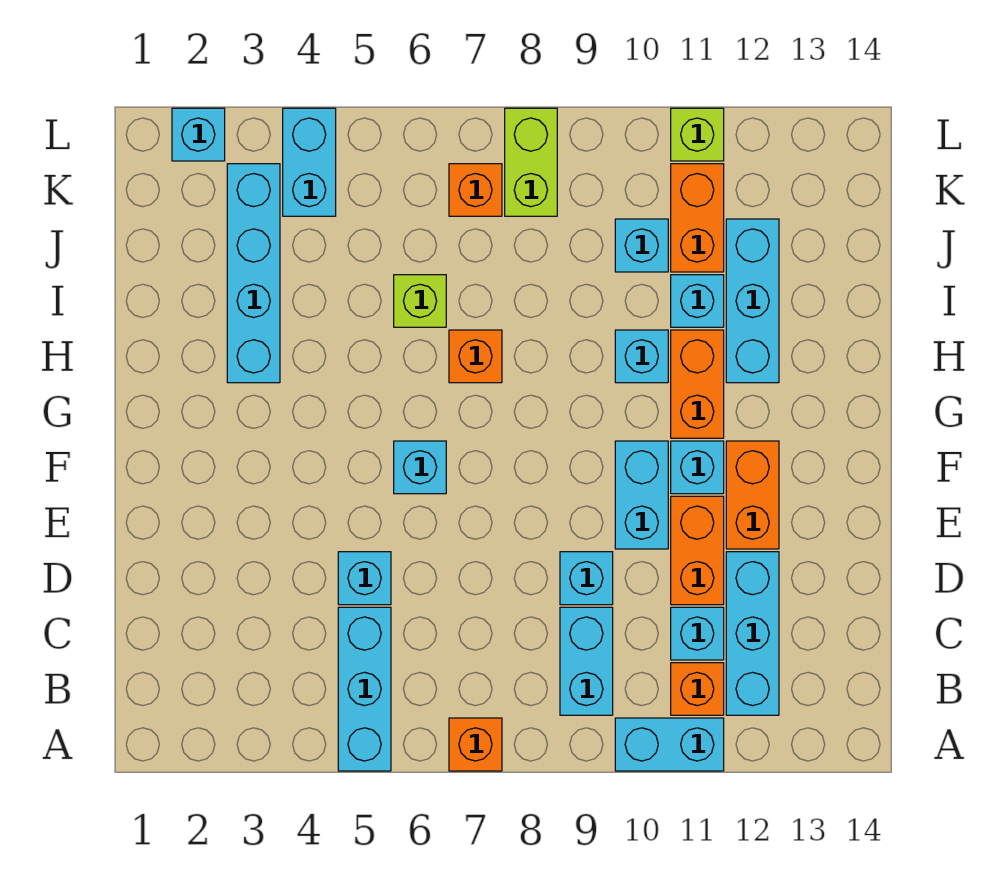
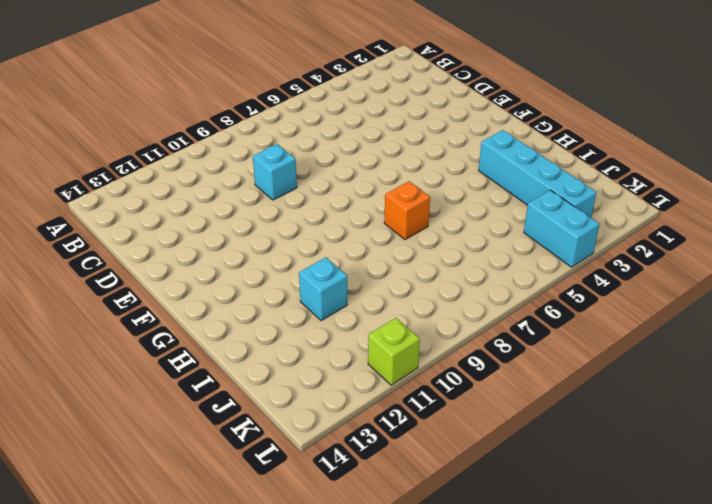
none -> cyan brick A5:C5 level 1
none -> orange brick A7 level 1
none -> cyan brick A10:A11 level 1

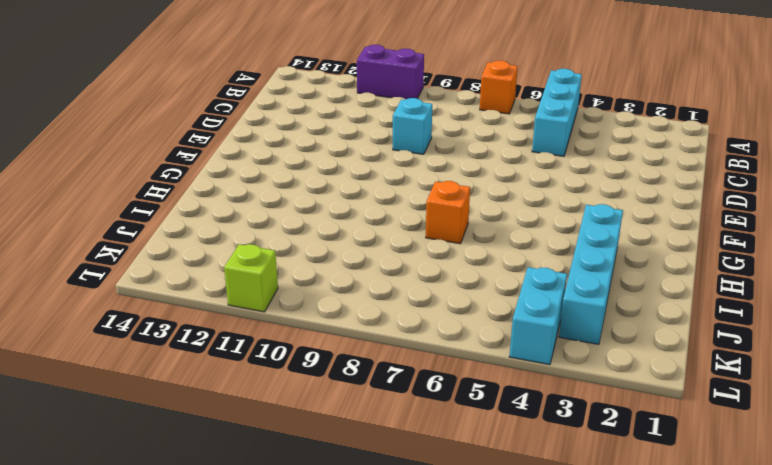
purple brick A10:A11 level 1 -> cyan brick A10:A11 level 1
none -> cyan brick B9:C9 level 1
none -> orange brick B11 level 1
none -> cyan brick B12:D12 level 1

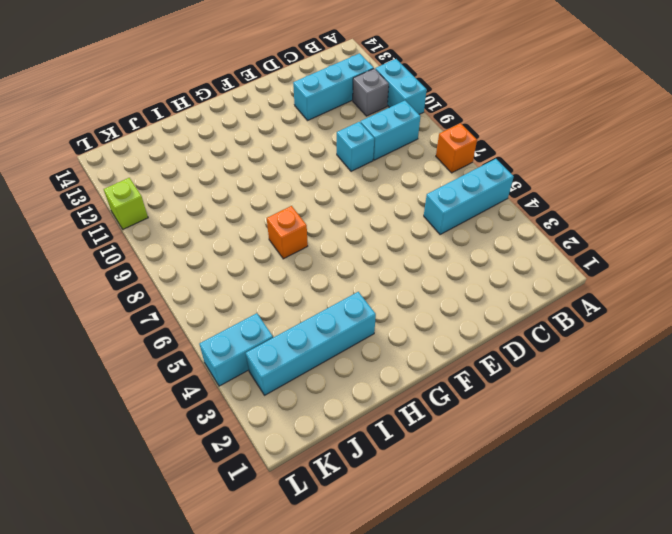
grey brick B11 level 1 -> orange brick B11 level 1
none -> cyan brick C11 level 1
none -> cyan brick D5 level 1
none -> orange brick D11:E11 level 1

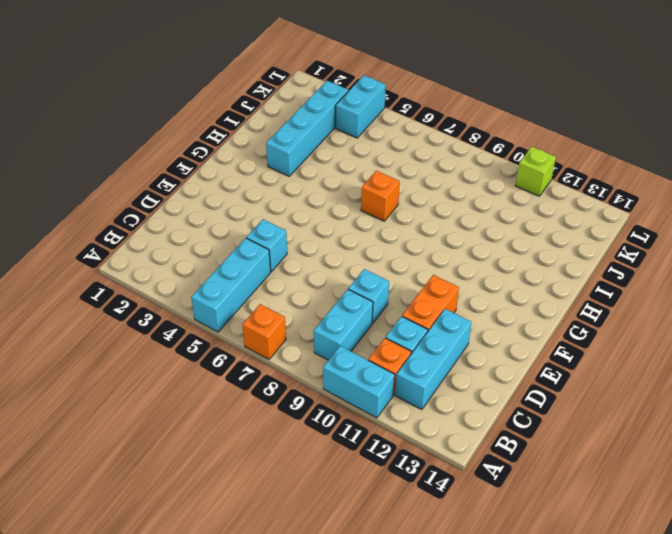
none -> cyan brick E10:F10 level 1
none -> orange brick E12:F12 level 1
none -> cyan brick F6 level 1

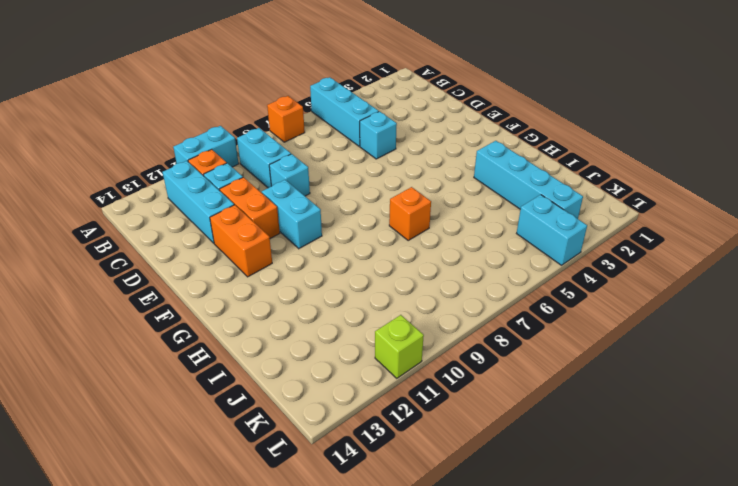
none -> cyan brick F6 level 1
none -> cyan brick F11 level 1
none -> orange brick G11:H11 level 1

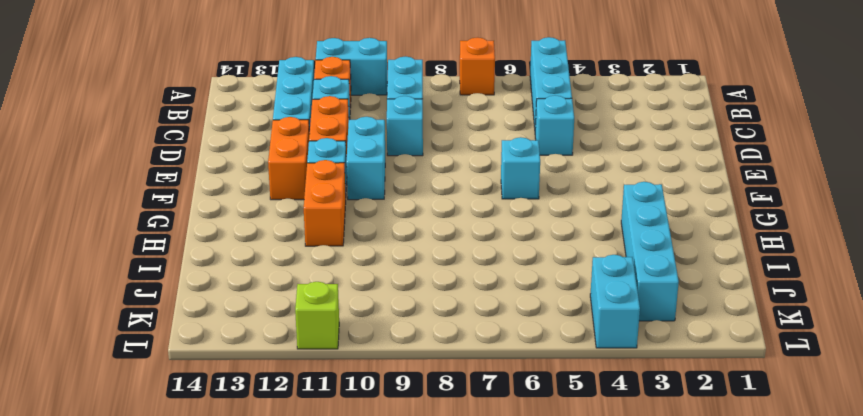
none -> orange brick H7 level 1
none -> cyan brick H10 level 1
none -> cyan brick H12:J12 level 1

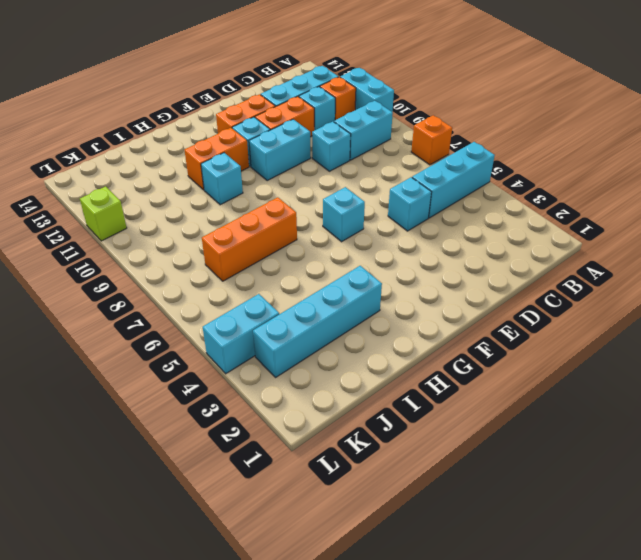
orange brick H7:J7 level 1 -> orange brick H7 level 1
none -> cyan brick H12:J12 level 1
none -> lime brick I6 level 1
none -> cyan brick I11 level 1

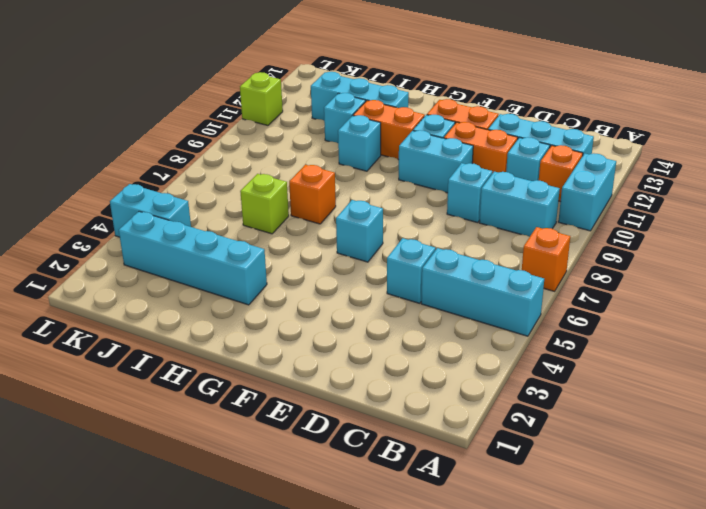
none -> cyan brick J10 level 1
none -> orange brick J11:K11 level 1
none -> orange brick K7 level 1

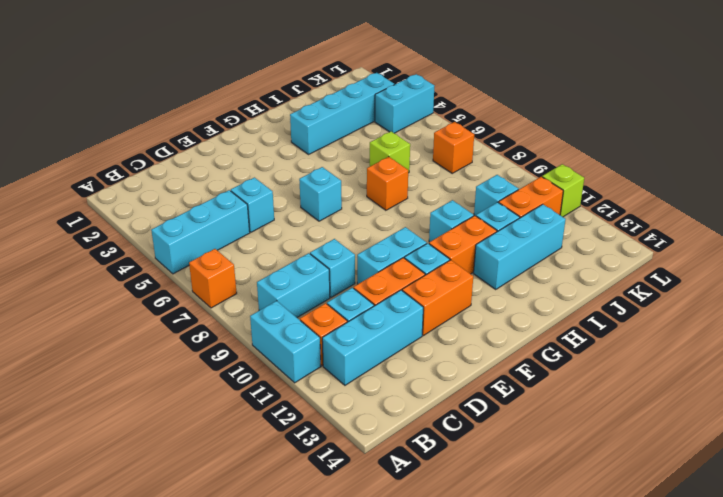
none -> lime brick K8:L8 level 1
none -> cyan brick L2 level 1

